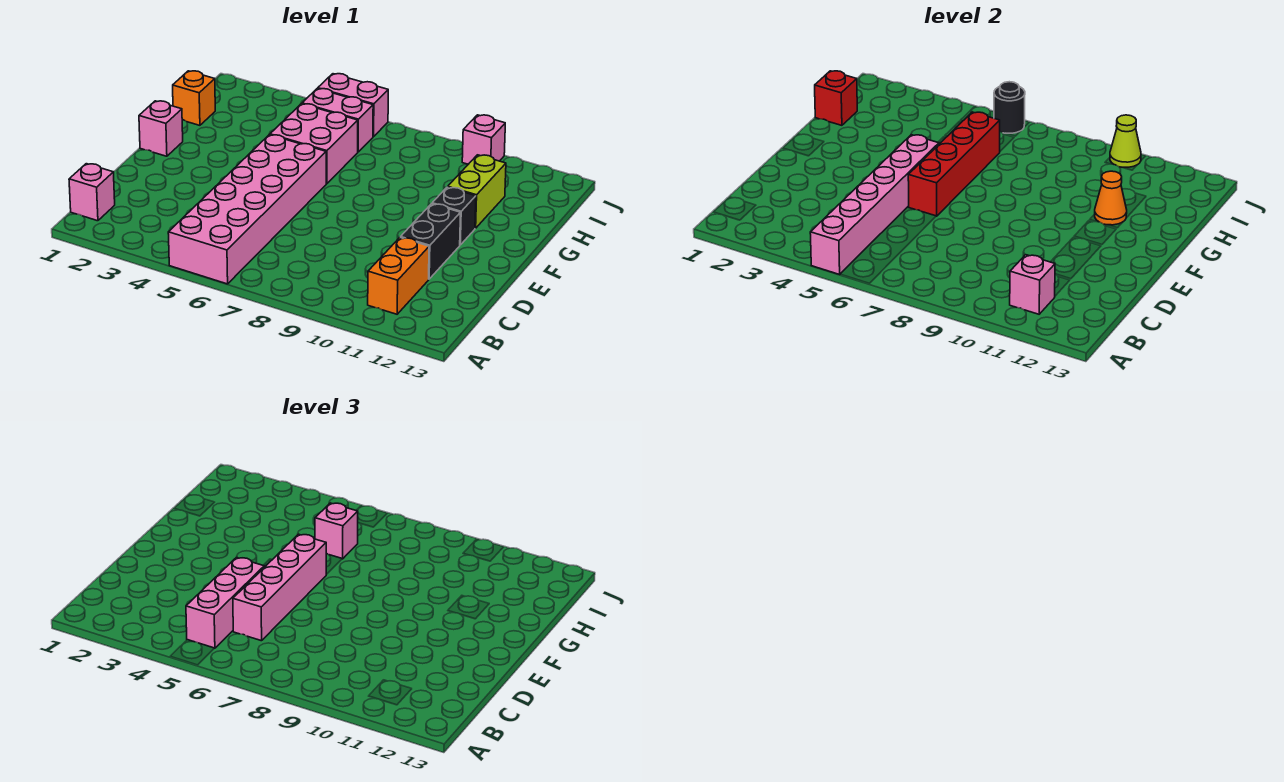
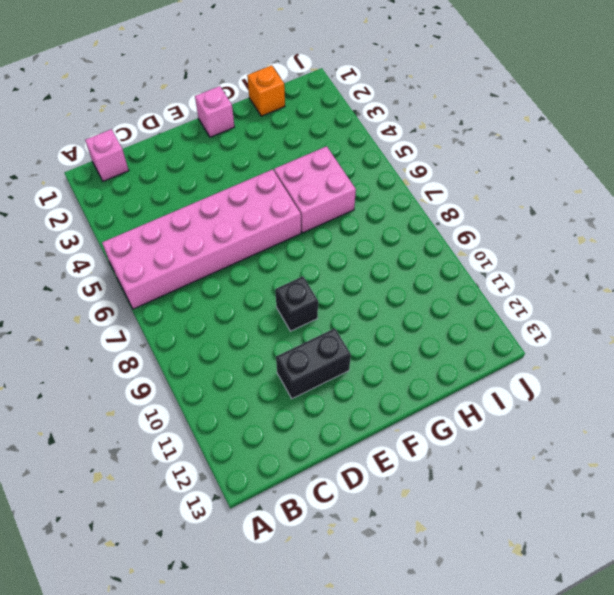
black brick E9 level 1 -> black brick F11 level 1
none -> orange brick B11:C11 level 1
none -> lime brick G11:H11 level 1
none -> pink brick I5:I6 level 1

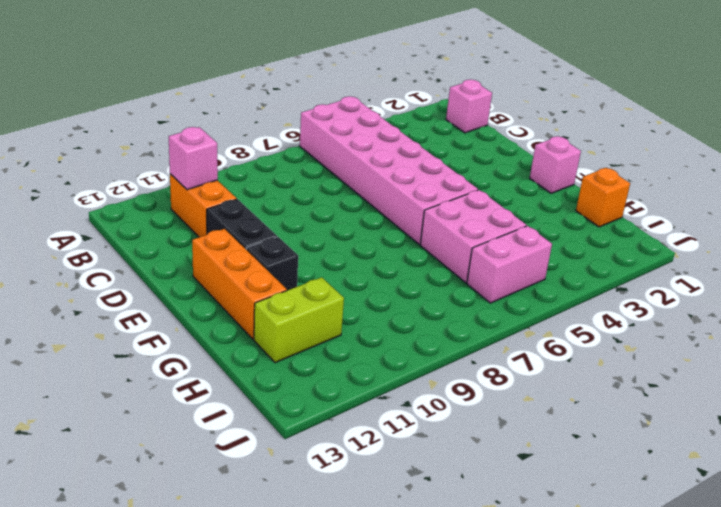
orange brick E12:G12 level 1 -> none
lime brick H11:H12 level 1 -> lime brick G11:H11 level 1
none -> pink brick J5:J6 level 1
none -> pink brick J10 level 1
none -> pink brick A5:F5 level 2

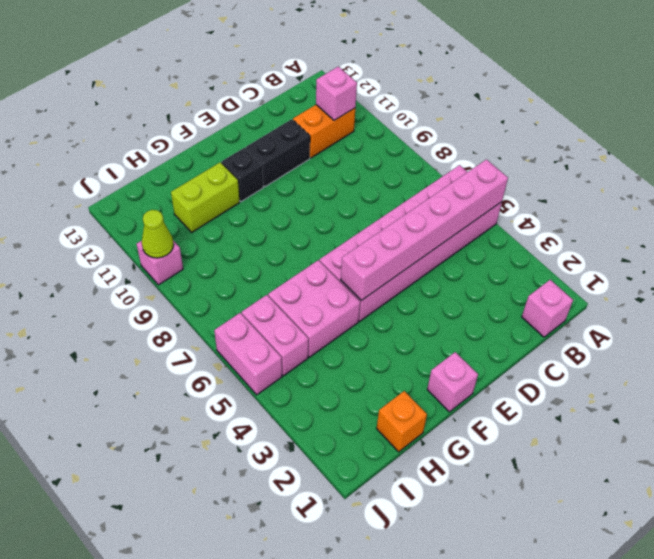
none -> red brick E6:H6 level 2
none -> orange cone G11 level 2
none -> red brick H1 level 2

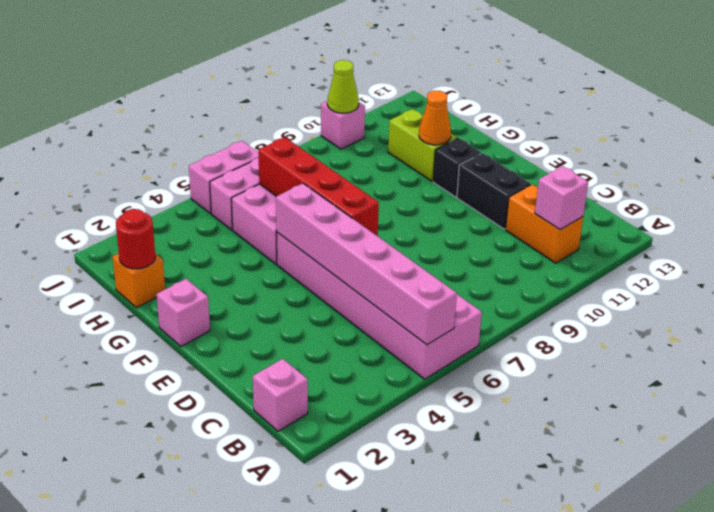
red round brick H1 level 2 -> red brick H1 level 2
none -> black round brick J6 level 2
none -> pink brick B5:D5 level 3
none -> pink brick C6:F6 level 3

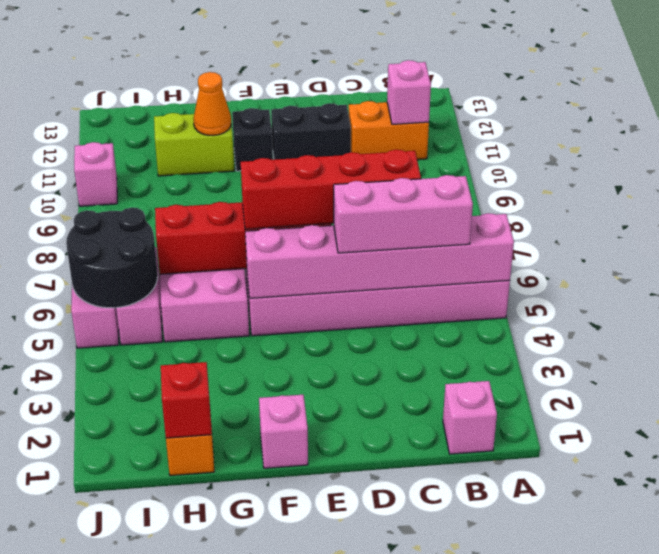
red brick C6:F6 level 3 -> pink brick C6:F6 level 3
black round brick I5:J6 level 2 -> black round brick J6 level 2
none -> lime cone J10 level 2
none -> pink brick H6 level 3

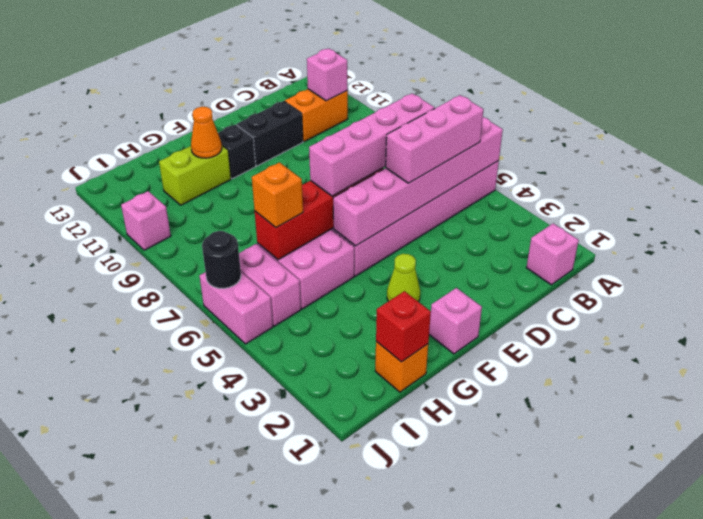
lime cone F3 level 1 -> lime cone J10 level 2
orange brick H6 level 3 -> pink brick H6 level 3

